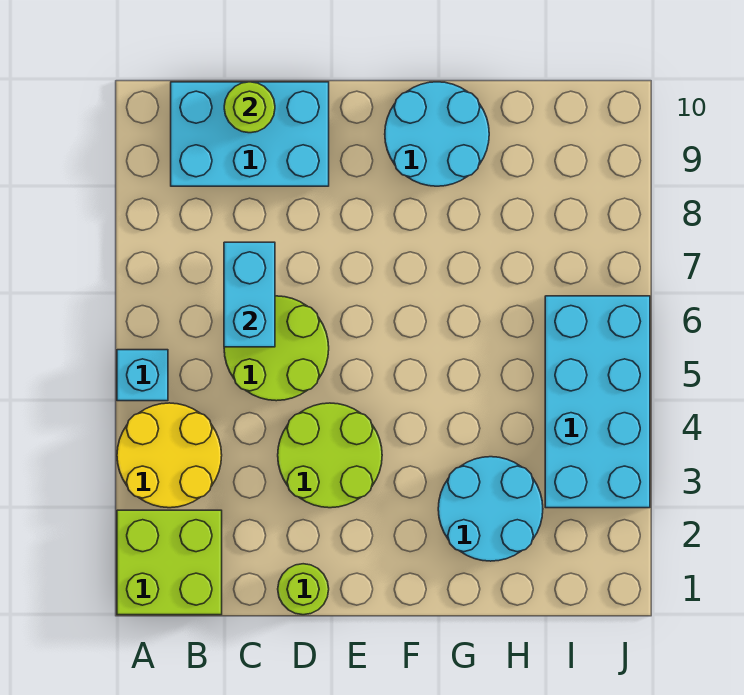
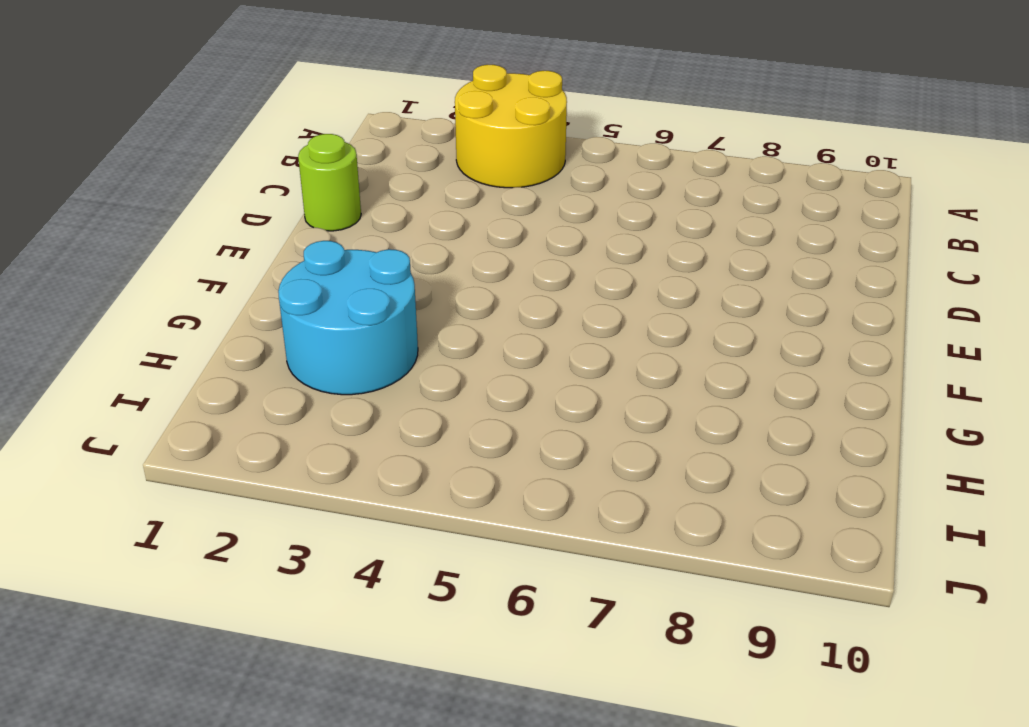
none -> lime brick A1:B2 level 1
none -> cyan brick A5 level 1
none -> cyan brick B9:D10 level 1

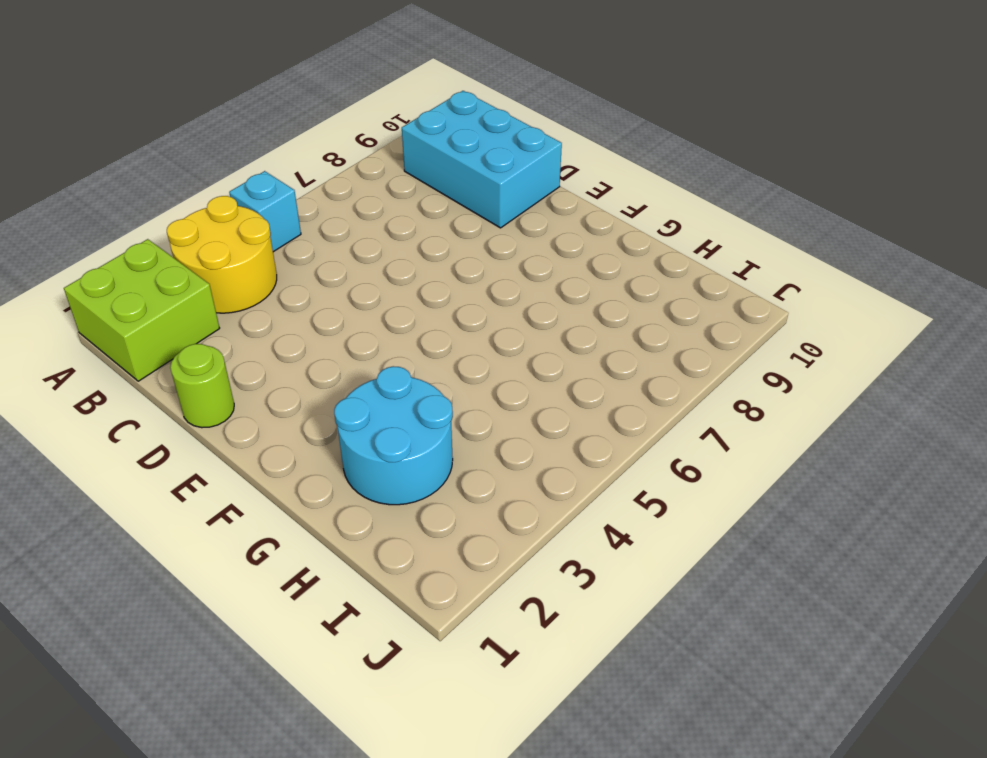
none -> lime round brick C5:D6 level 1
none -> lime round brick D3:E4 level 1
none -> cyan round brick F9:G10 level 1

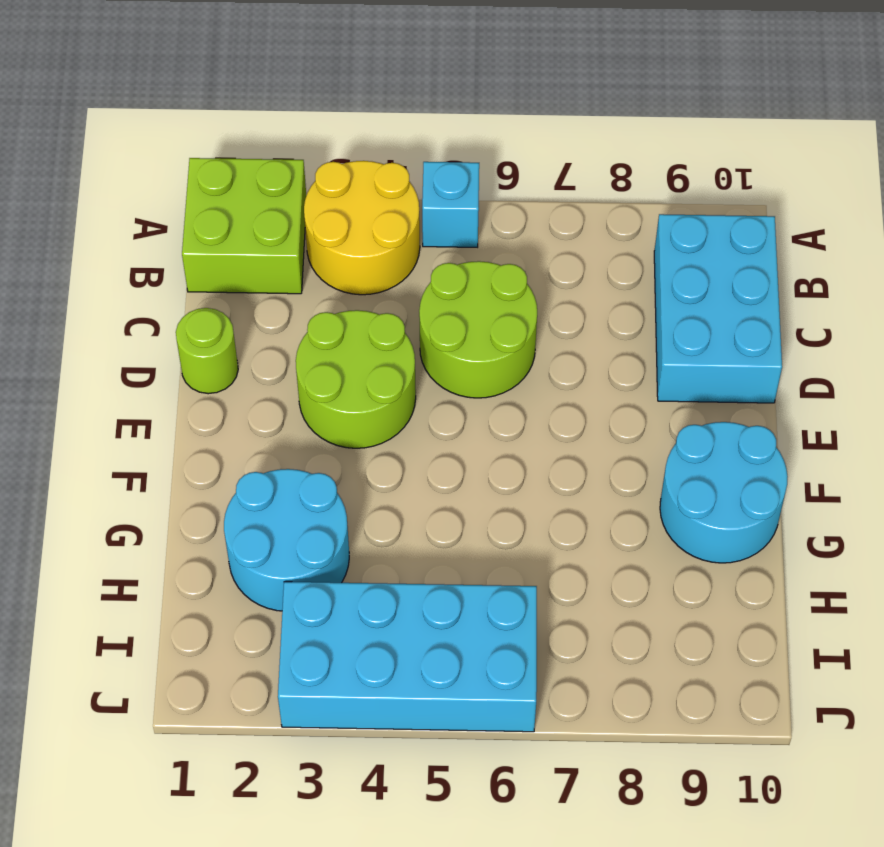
none -> cyan brick C6:C7 level 2
none -> lime round brick C10 level 2

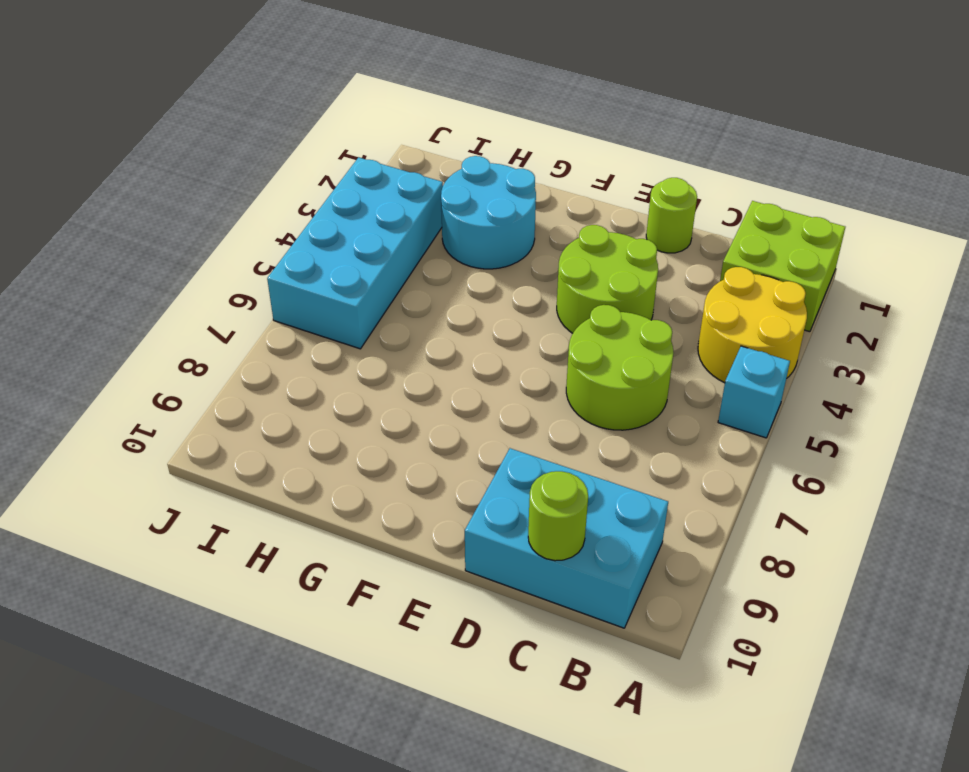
none -> cyan round brick F9:G10 level 1
none -> cyan brick C6:C7 level 2

